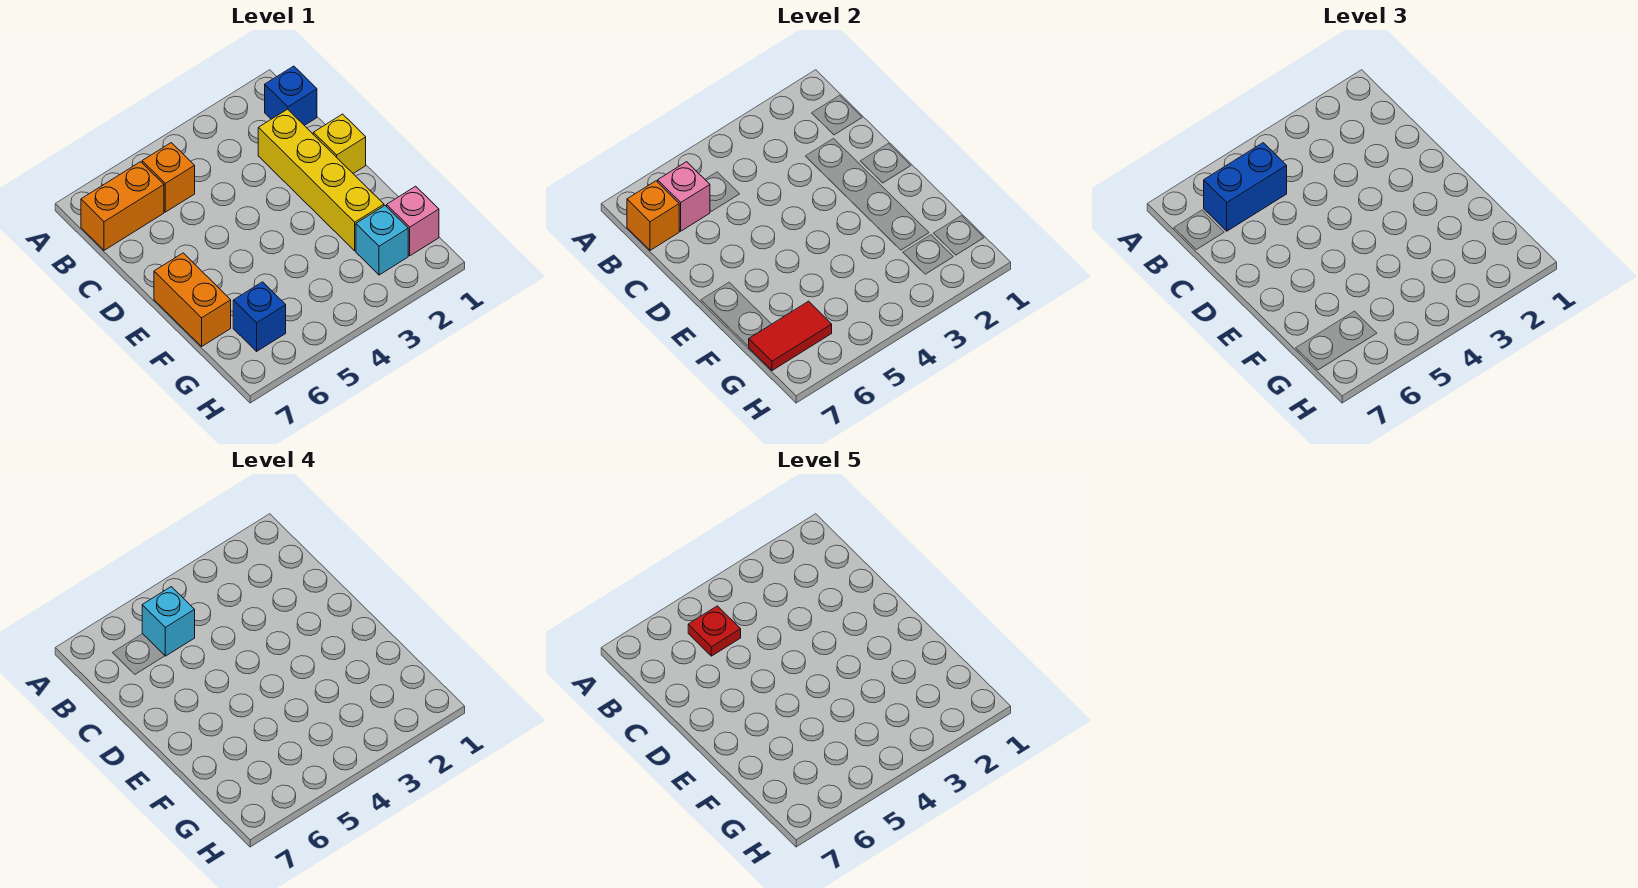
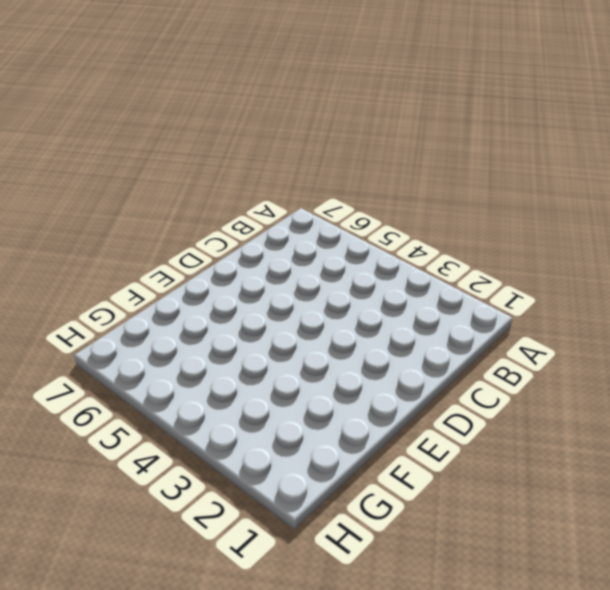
none -> blue brick B1 level 1
none -> orange brick B5 level 1
none -> orange brick B6:B7 level 1

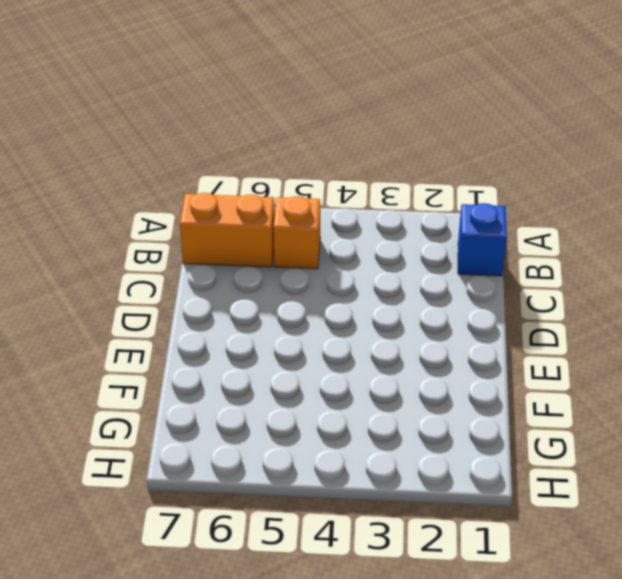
none -> yellow brick C2:F2 level 1
none -> yellow brick D1 level 1
none -> orange brick E7:F7 level 1

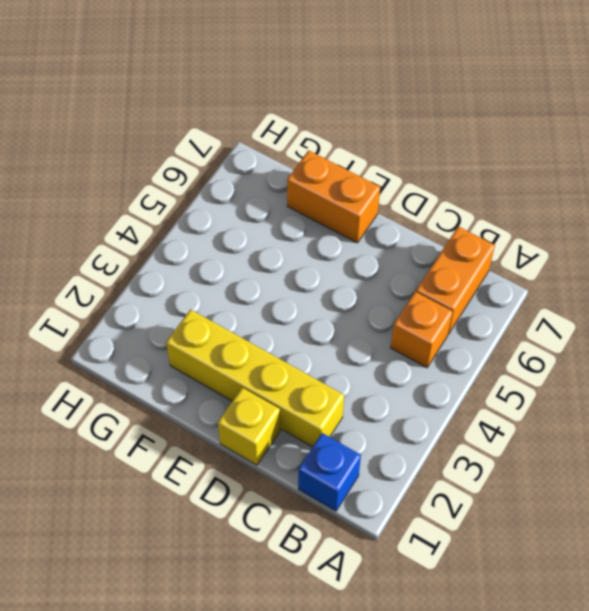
none -> pink brick G1 level 1
none -> cyan brick G2 level 1
none -> blue brick G6 level 1

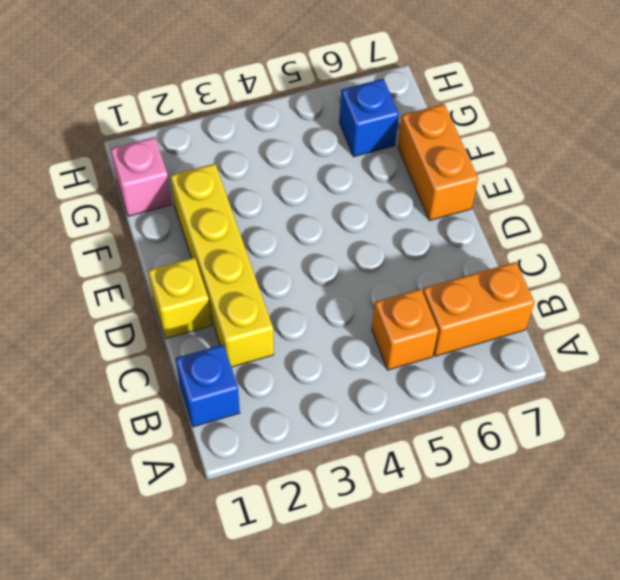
none -> cyan brick G2 level 1
none -> pink brick B6 level 2
none -> orange brick B7 level 2

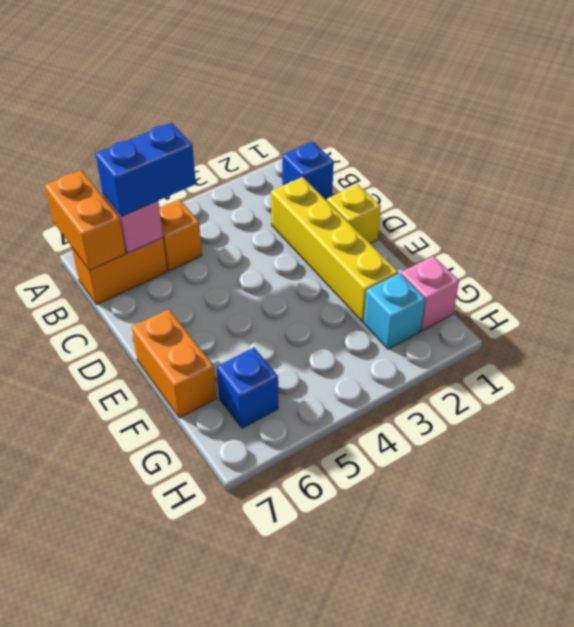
orange brick A7:B7 level 2 -> orange brick B7 level 2
none -> red tile G6:G7 level 2
none -> cyan brick B5 level 4
none -> red plate B5 level 5

